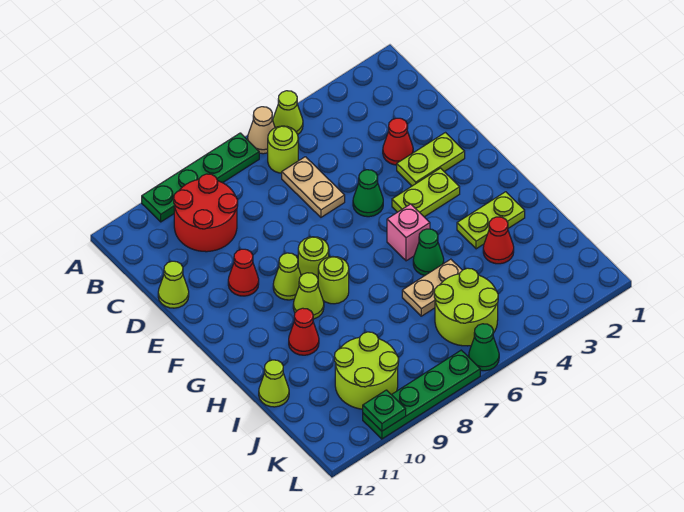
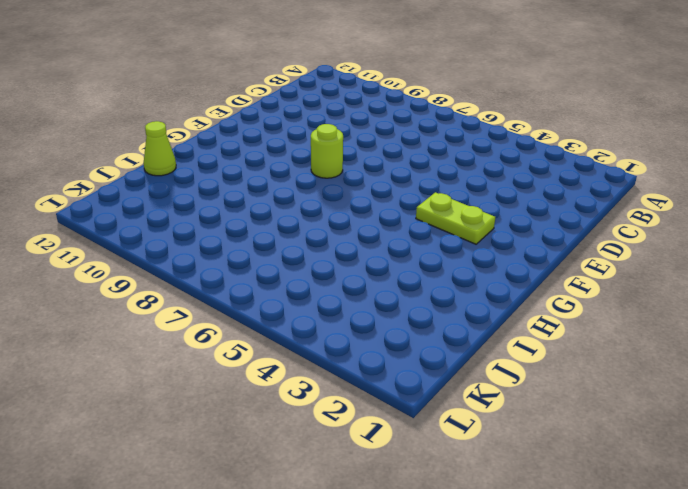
none -> lime cone A5 level 1
none -> tan cone A6 level 1
none -> green plate A7:A10 level 1

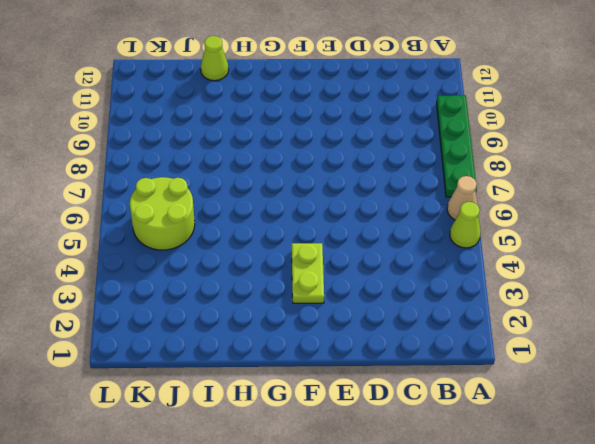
none -> lime round brick B6 level 1
none -> red round brick B9:C10 level 1
none -> tan plate C6:D6 level 1

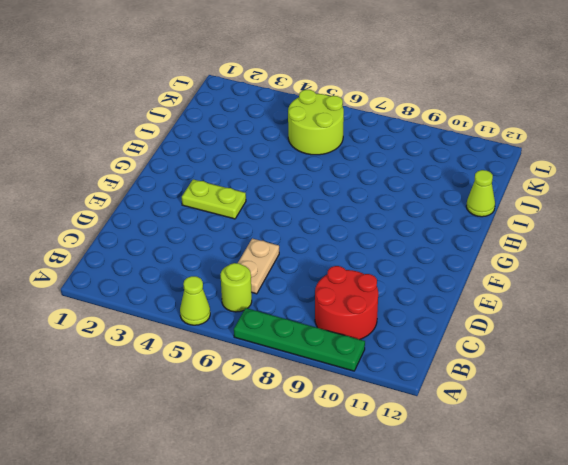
none -> tan cone A6 level 1
none -> red cone D3 level 1
none -> lime cone D12 level 1

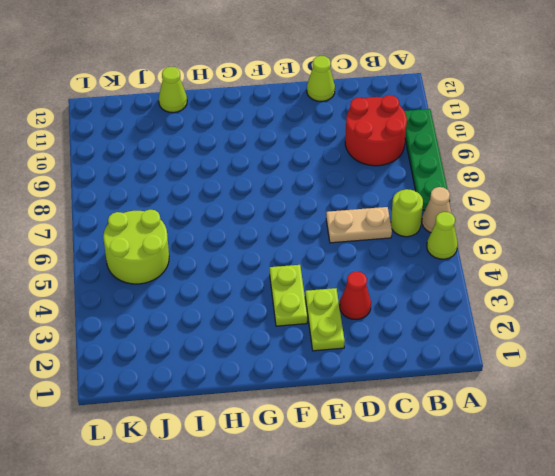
none -> green cone E5 level 1
none -> red cone E10 level 1
none -> lime round brick F8 level 1

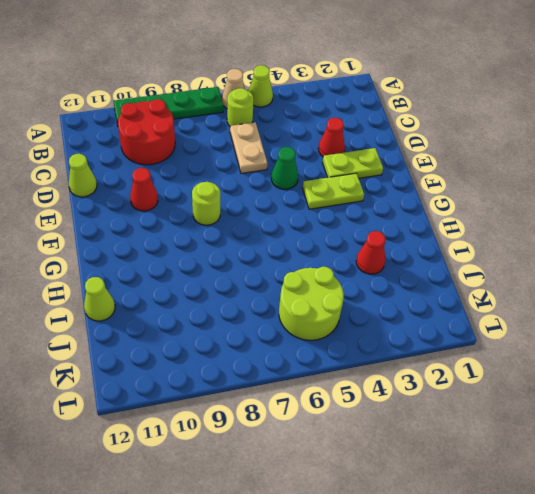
none -> lime cone F9 level 1
none -> pink brick G5 level 1
none -> lime round brick G8 level 1

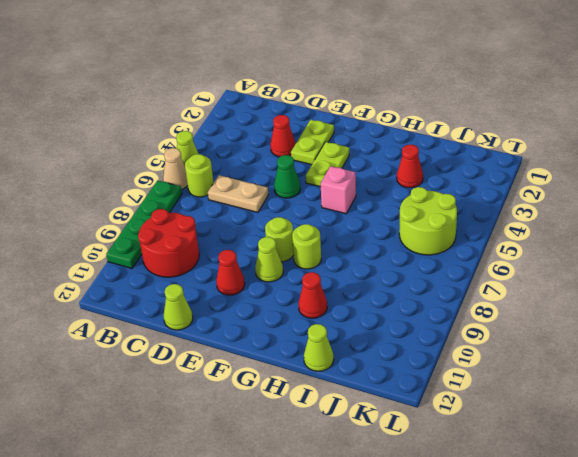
none -> lime cone G9 level 1
none -> lime plate H2:H3 level 1
none -> green cone H5 level 1

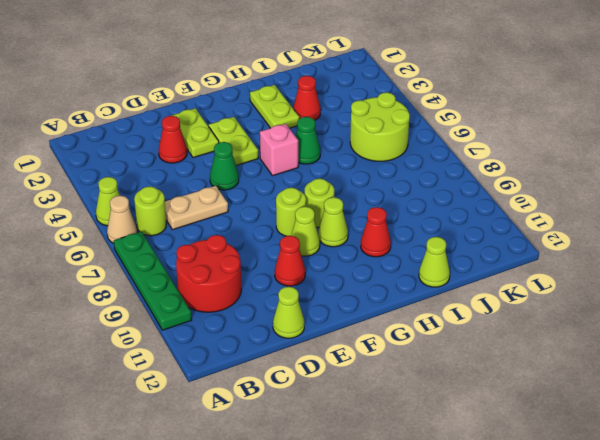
none -> tan plate I5:I6 level 1
none -> lime round brick J9:K10 level 1
none -> green cone L6 level 1

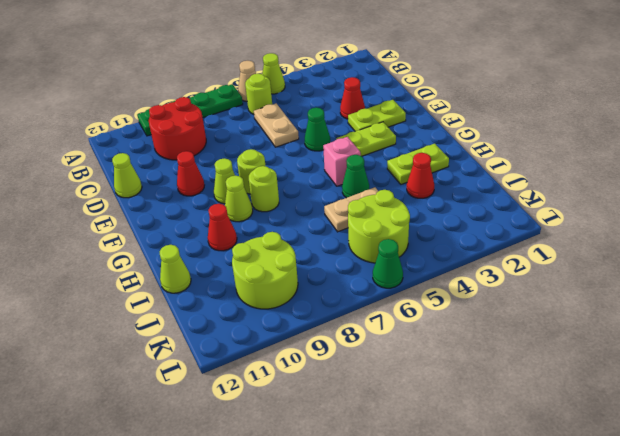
none -> green plate L7:L10 level 1
none -> green plate L10 level 2

